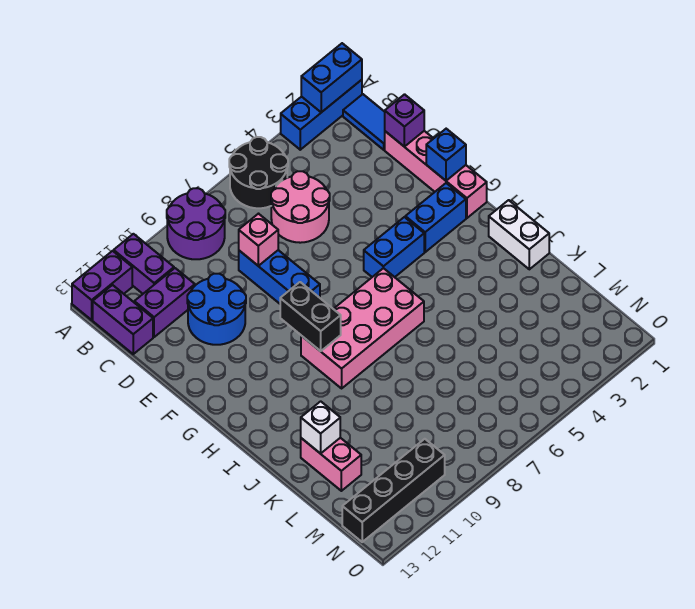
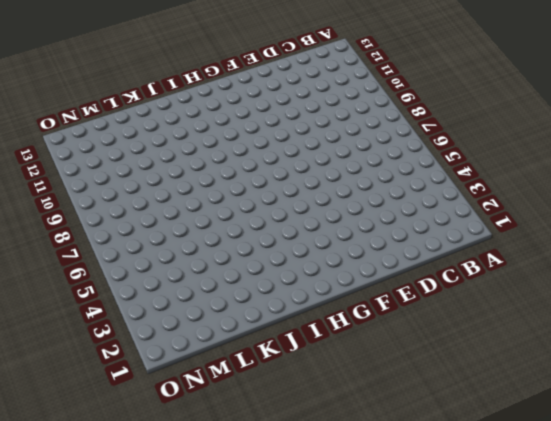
none -> blue brick A1:A3 level 1
none -> black round brick A5:B6 level 1
none -> purple round brick A8:B9 level 1

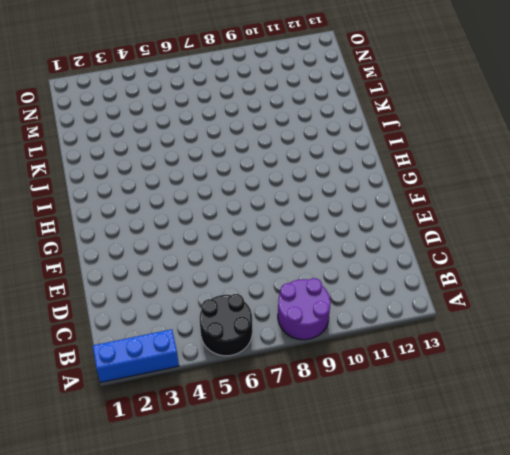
none -> purple brick A11:B11 level 1
none -> purple brick A12:A13 level 1
none -> blue tile B1:C1 level 1

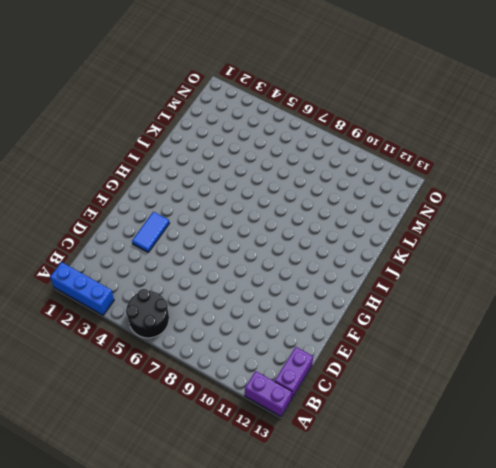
blue tile E3:F3 level 1 -> blue tile B1:C1 level 1
none -> purple round brick A8:B9 level 1
none -> purple brick A11:B11 level 1
none -> pink round brick C5:D6 level 1

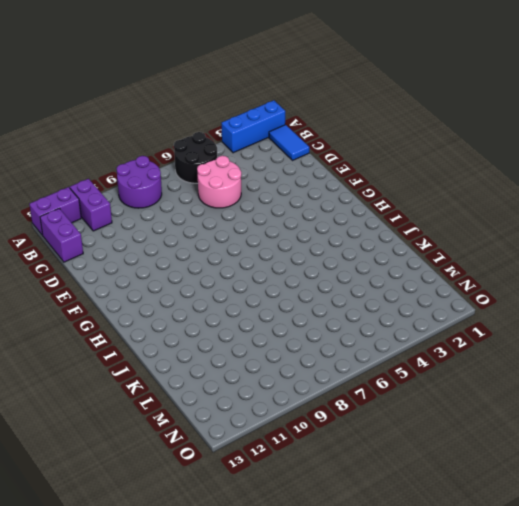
none -> purple brick C11:C12 level 1
none -> pink brick D1:G1 level 1
none -> blue brick D8:F8 level 1

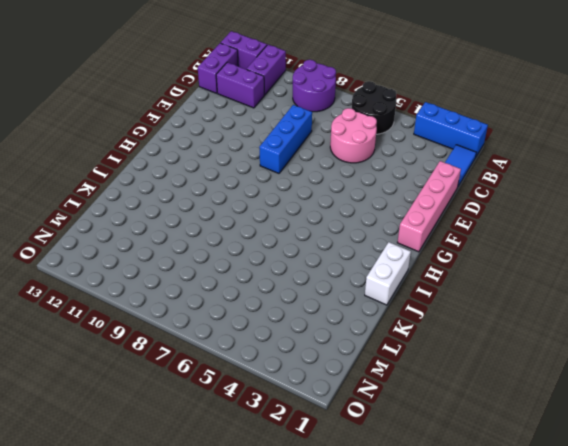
none -> blue round brick D10:E11 level 1
none -> blue brick G2:G3 level 1
none -> blue brick G4:G5 level 1

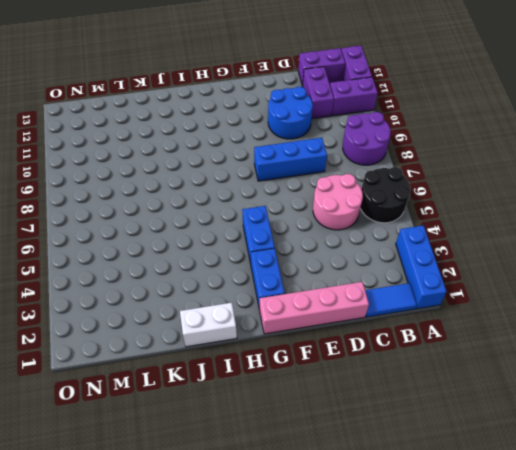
none -> pink brick H6:I9 level 1
none -> pink brick K12:L12 level 1
none -> black brick N10:N13 level 1

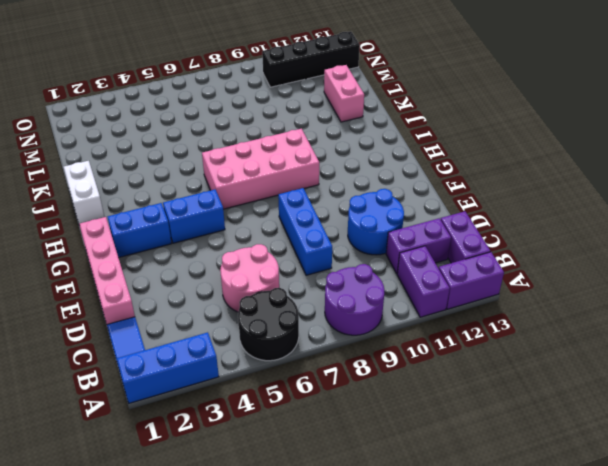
none -> blue brick A1:A2 level 2
none -> purple brick D1 level 2
none -> pink brick D8 level 2

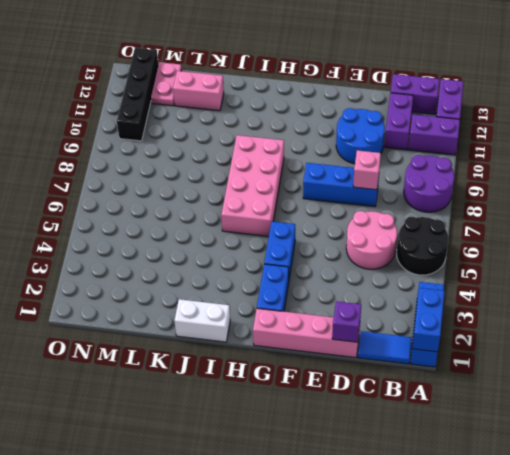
pink plate M12:M13 level 1 -> none
none -> blue brick F1 level 2
none -> black brick G9:H9 level 2
none -> white brick K12 level 2

